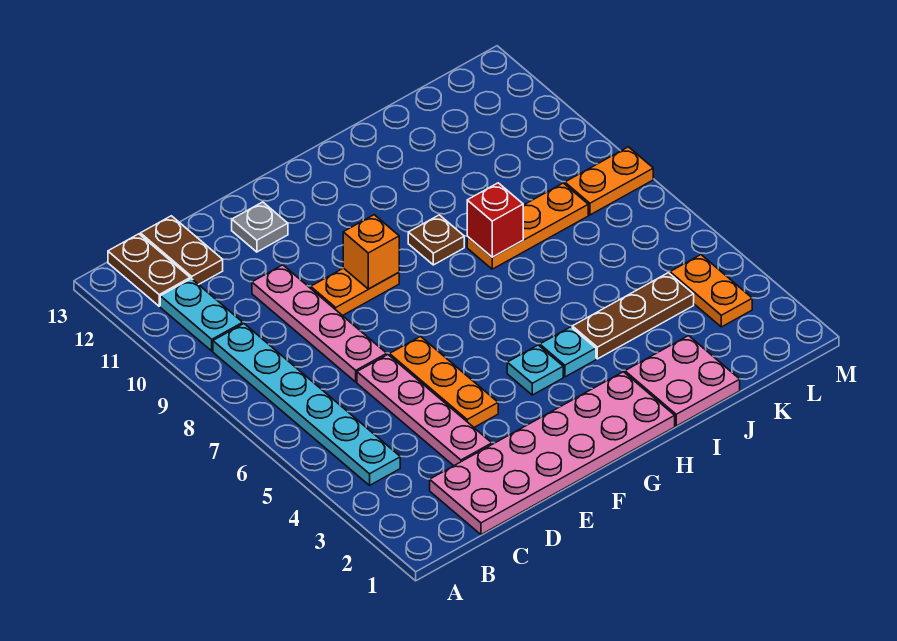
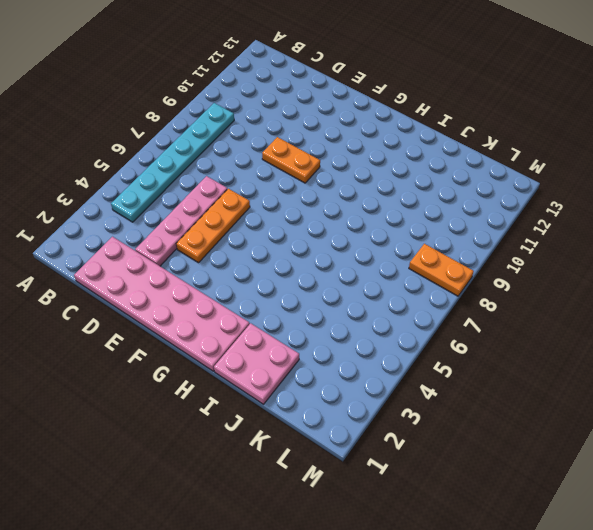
none -> cyan plate B10:B11 level 1
none -> brown plate B12:B13 level 1
none -> brown plate C12:C13 level 1

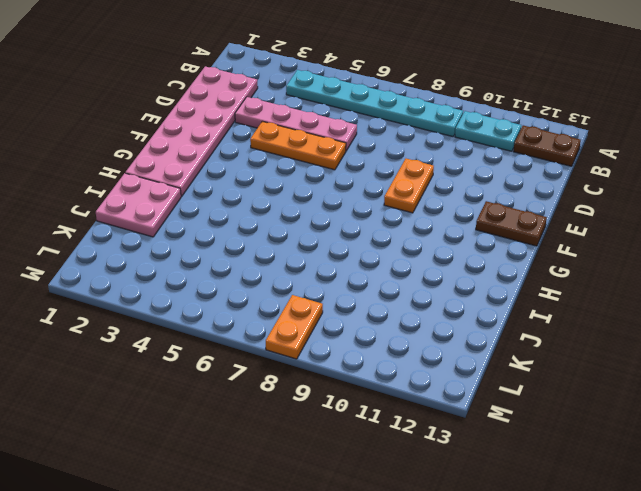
brown plate F12:F13 level 1 -> brown plate C12:C13 level 1
none -> pink plate D7:D10 level 1
none -> grey plate E12 level 1
none -> cyan plate G4 level 1

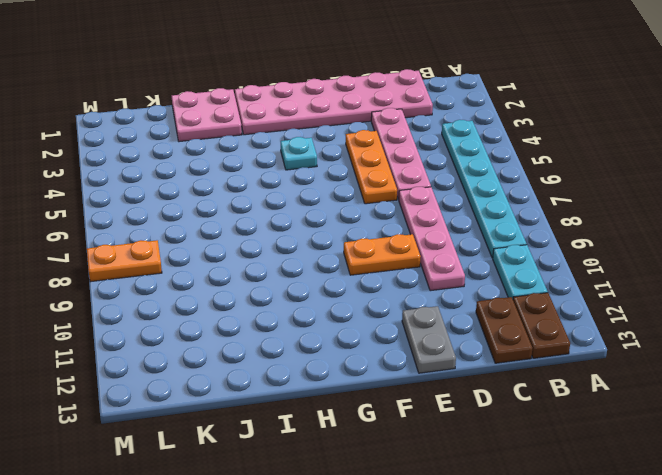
grey plate E12:E13 level 1 -> grey plate E12 level 1
none -> cyan plate H4 level 1
none -> brown plate H9 level 1
none -> brown plate I4:K4 level 1

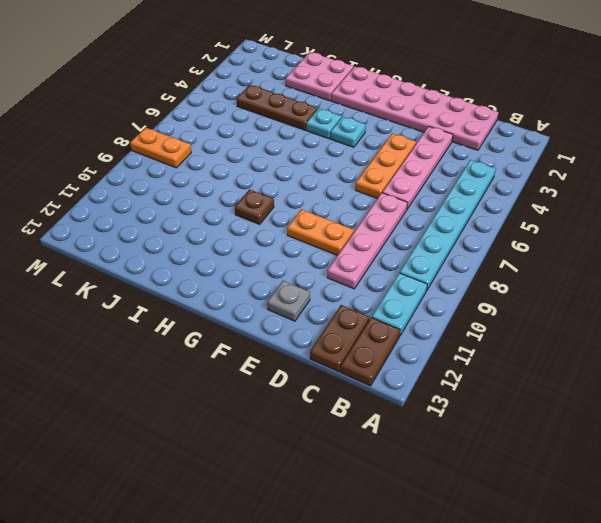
none -> orange plate I8:K8 level 1
none -> orange plate L3:L4 level 1
none -> orange brick F9 level 2

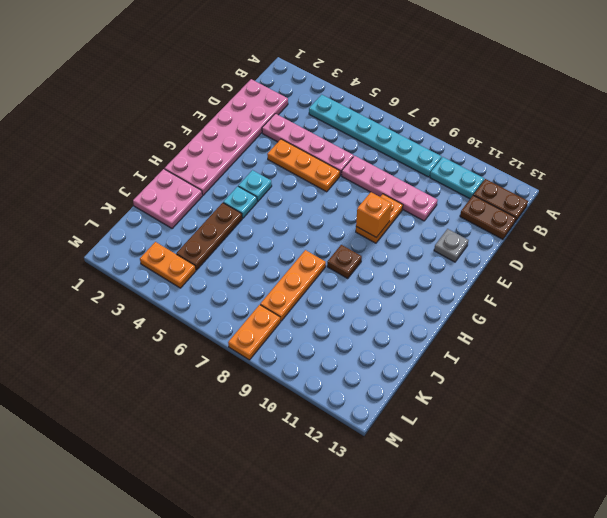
none -> red brick I8 level 2

